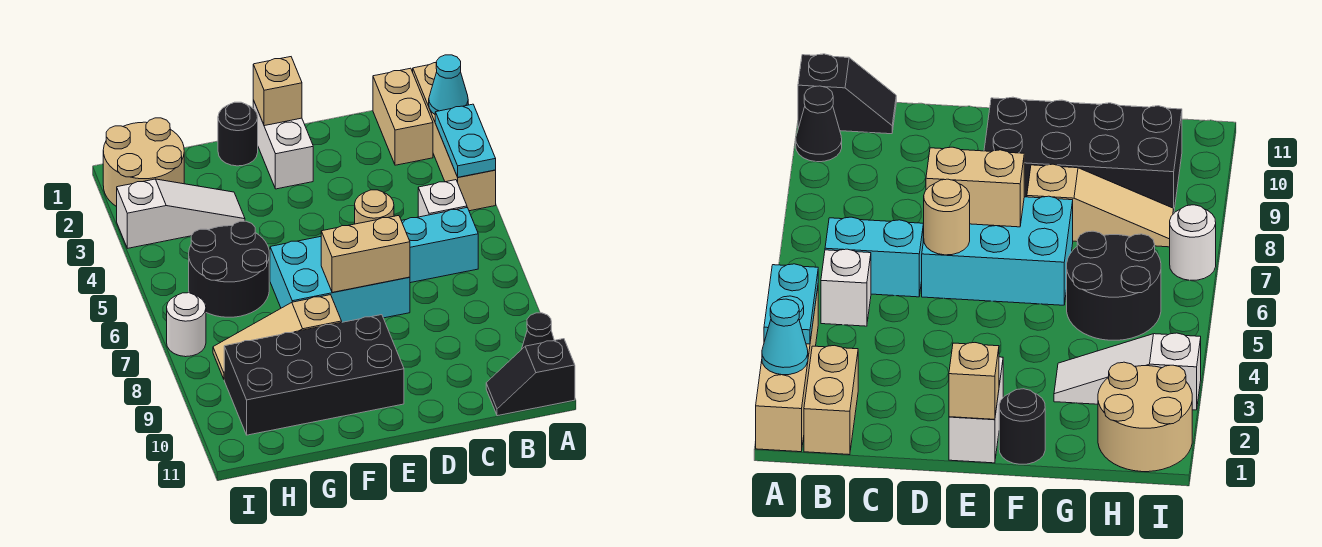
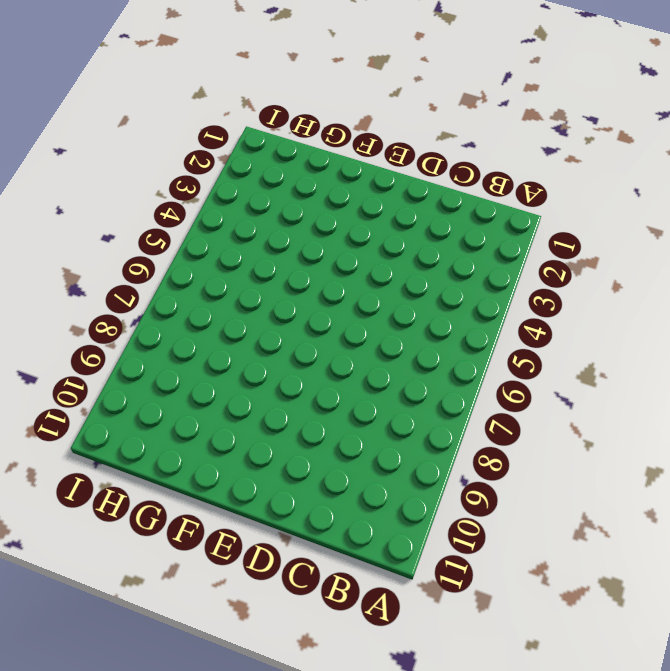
none -> tan brick A1:A4 level 1
none -> black cone A10 level 1
none -> black slope A11:B11 level 1 top A

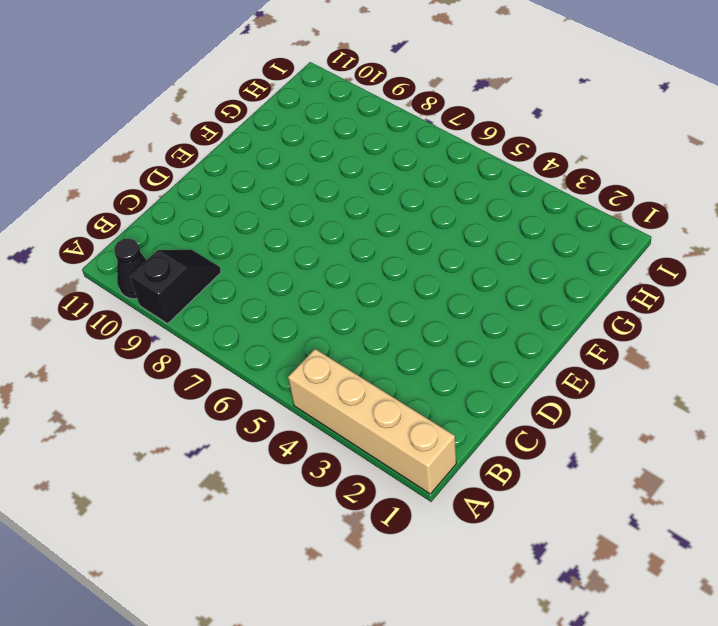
black slope A9:B9 level 1 top A -> black slope A11:B11 level 1 top A
none -> tan brick B1:B2 level 1
none -> white brick B5 level 1
none -> cyan brick B6:C6 level 1

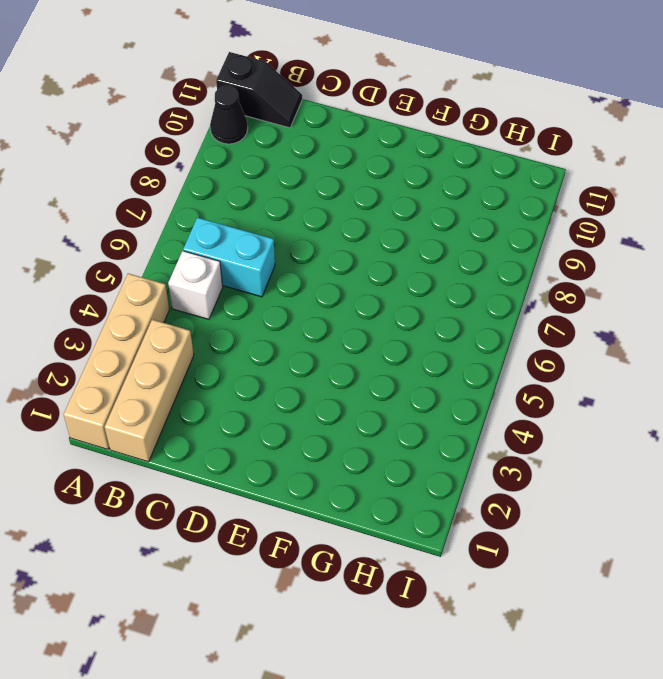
tan brick B1:B3 level 1 -> tan brick B1:B2 level 1
none -> cyan brick D6:F7 level 1
none -> white brick E1:E2 level 1
none -> black brick E9:H10 level 1

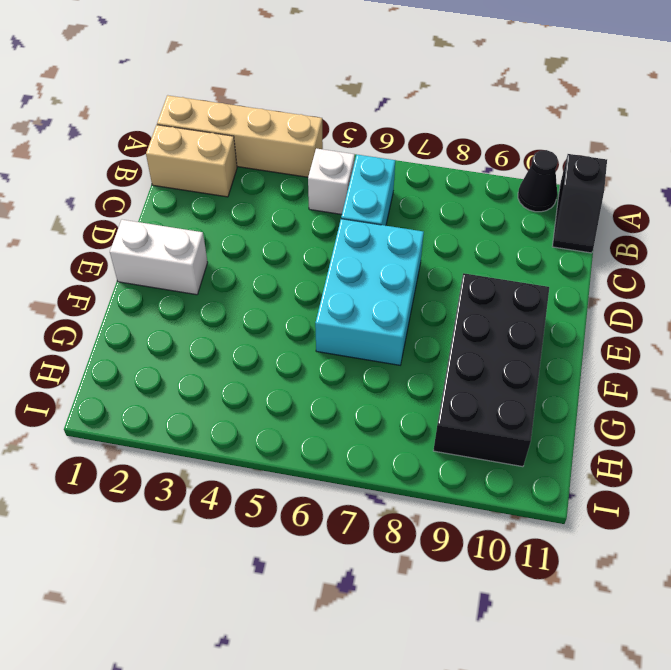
none -> black round brick F1 level 1
none -> tan slope F8:H8 level 1 top F
none -> white slope G3:I3 level 1 top I

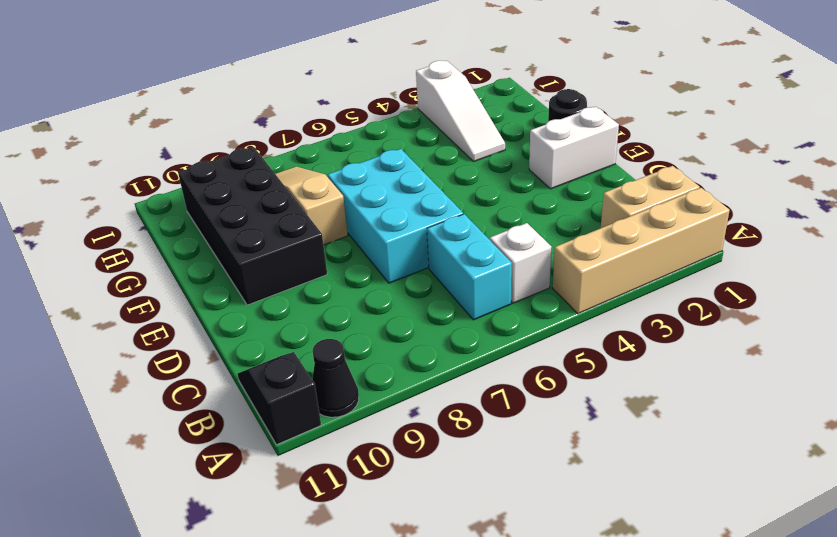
none -> black round brick G5:H6 level 1
none -> tan round brick H1:I2 level 1
none -> white round brick I7 level 1

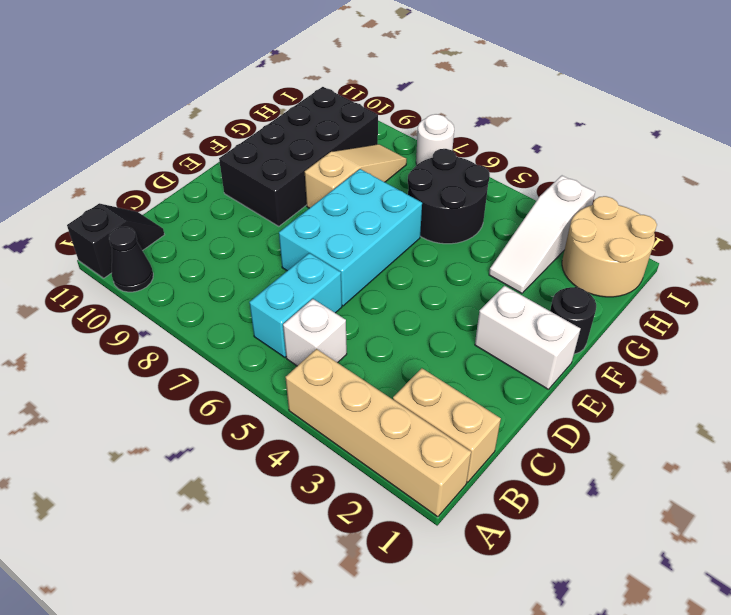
none -> cyan cone A2 level 2
none -> cyan plate A3:A4 level 2
none -> tan round brick D6 level 2

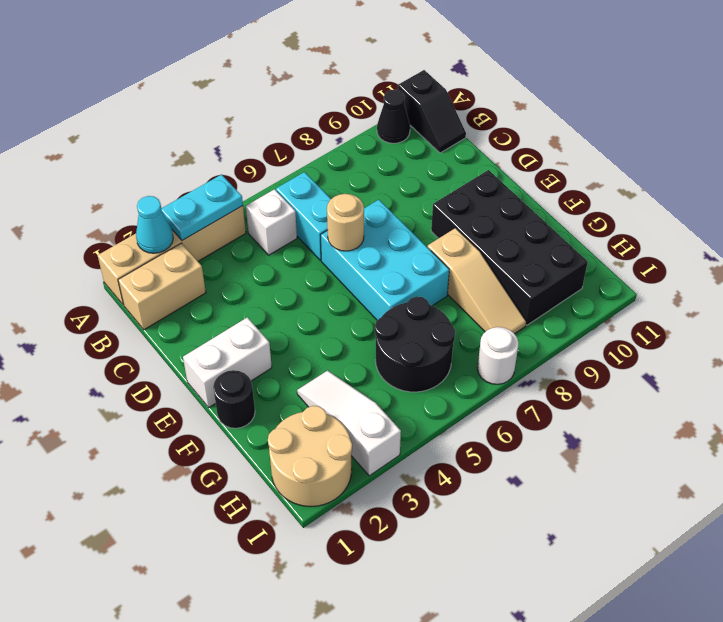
none -> tan brick D7:E7 level 2
none -> tan brick E1 level 2

